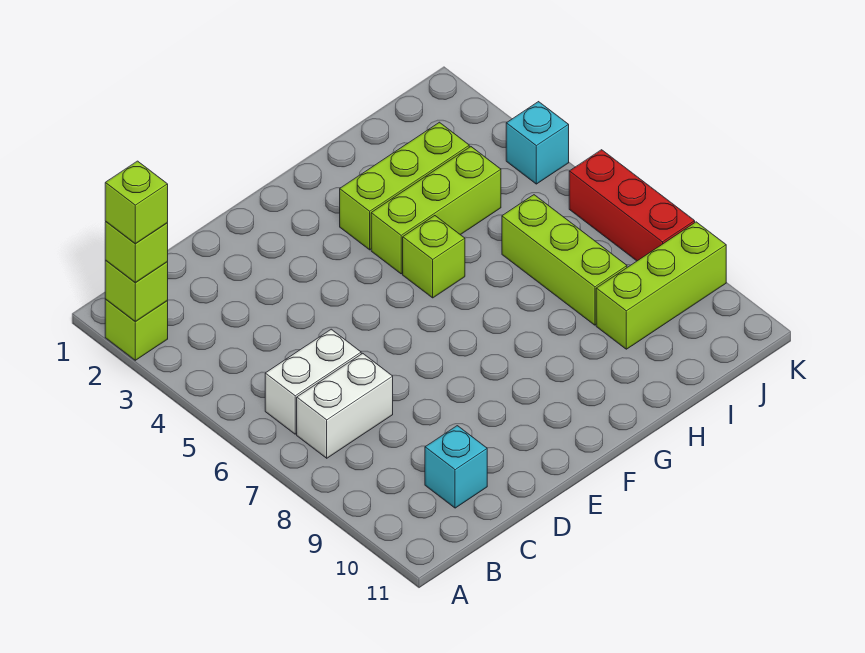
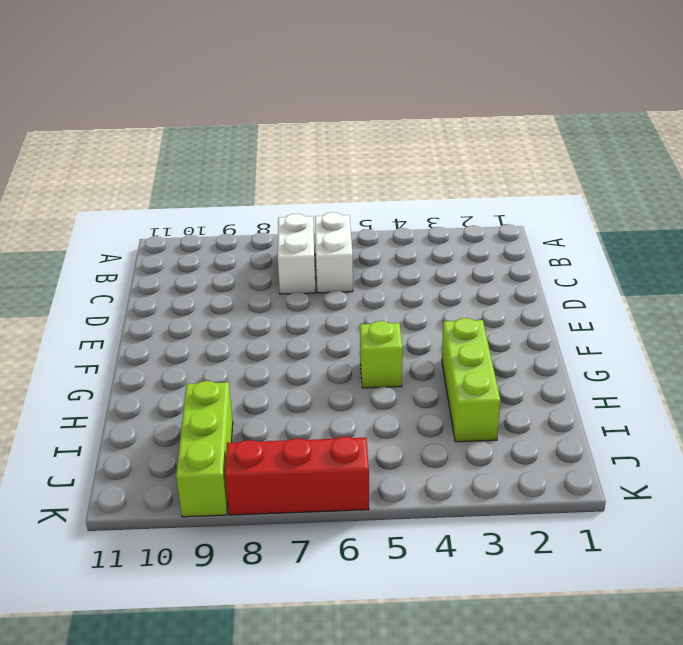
none -> lime brick A2 level 1
none -> cyan brick C10 level 1
none -> lime brick G4:I4 level 1

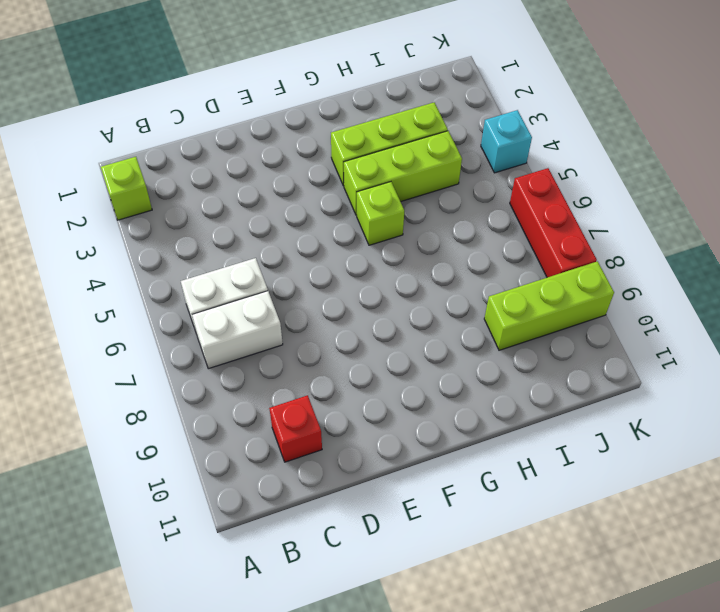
red brick C10 level 1 -> cyan brick C10 level 1
none -> lime brick I6:I8 level 1
none -> lime brick A2 level 2
none -> lime brick A2 level 3

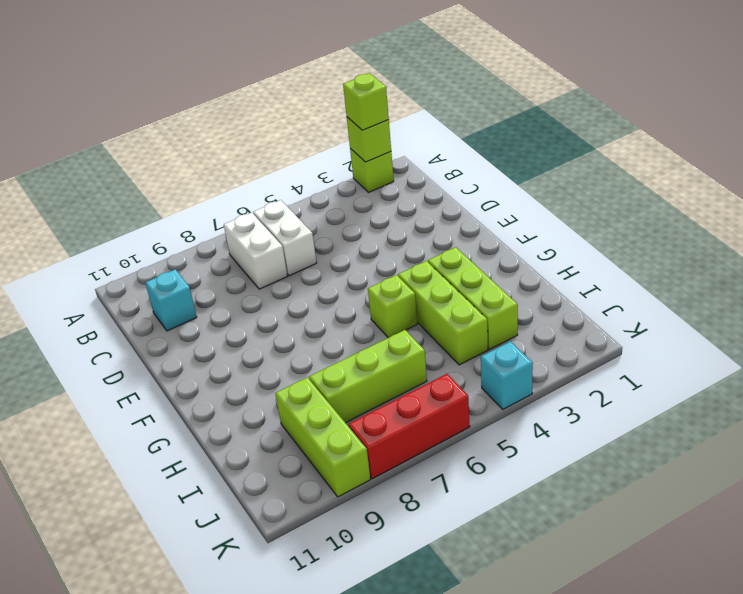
none -> lime brick A2 level 4

